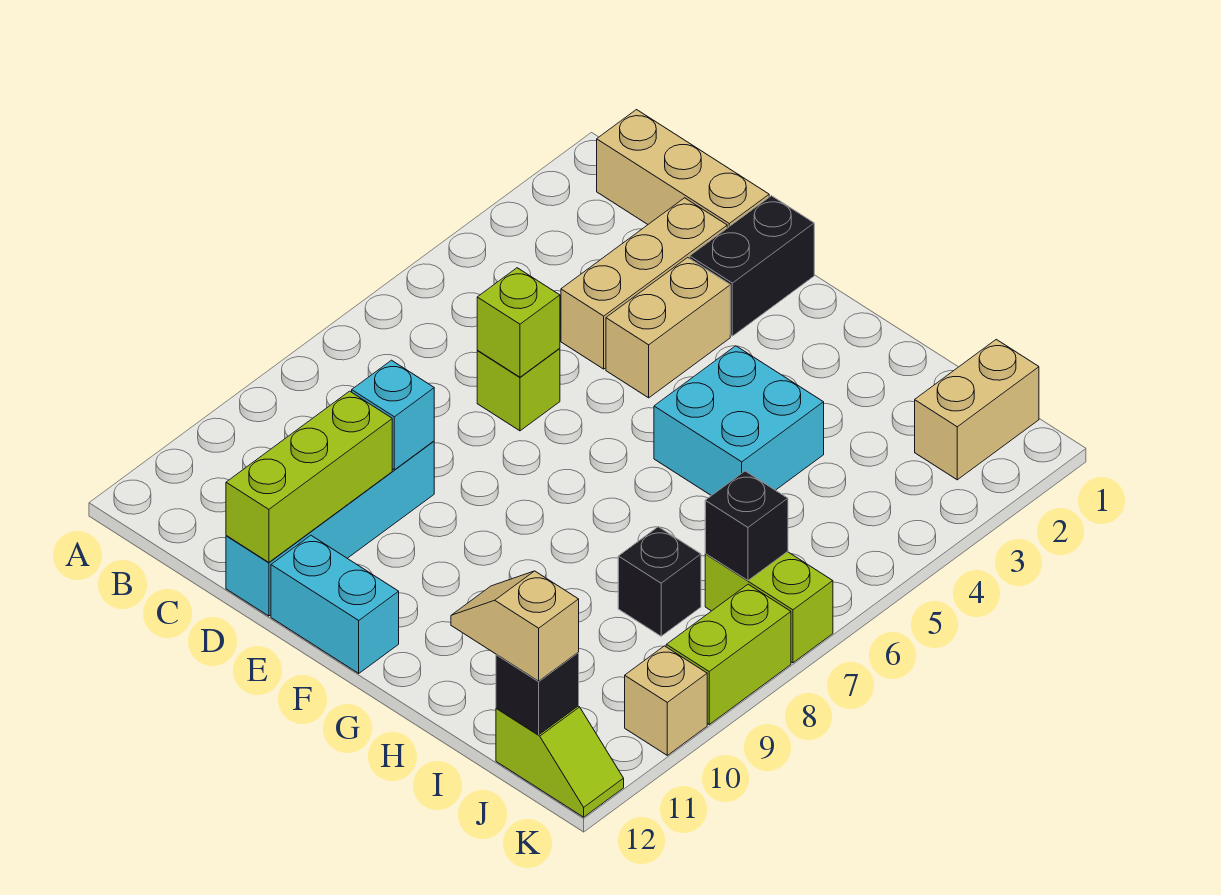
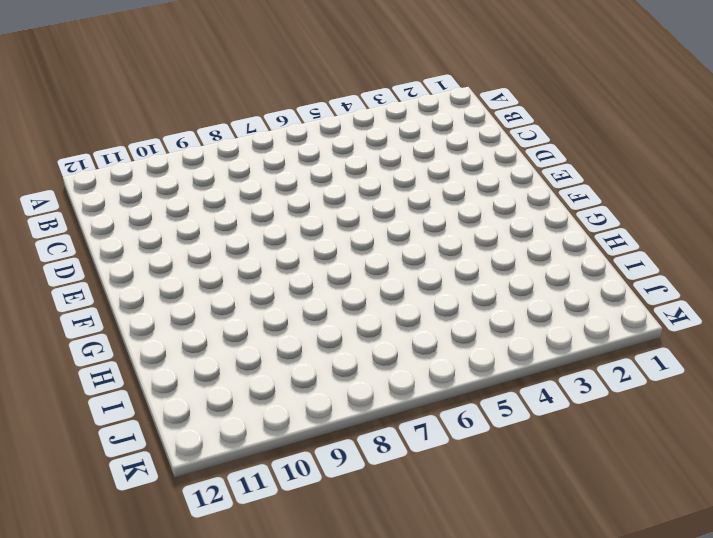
none -> tan brick B1:D1 level 1
none -> tan brick D2:D4 level 1
none -> lime brick D6 level 1

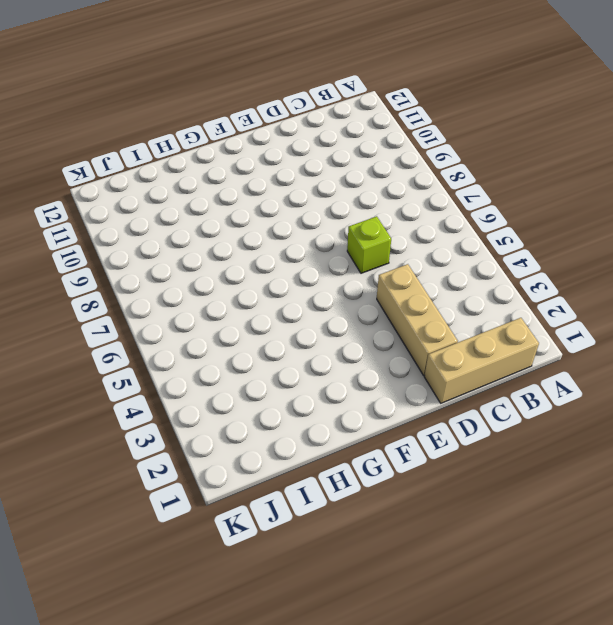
none -> cyan brick D9:D12 level 1
none -> black brick E1:E2 level 1
none -> tan brick E3:E4 level 1

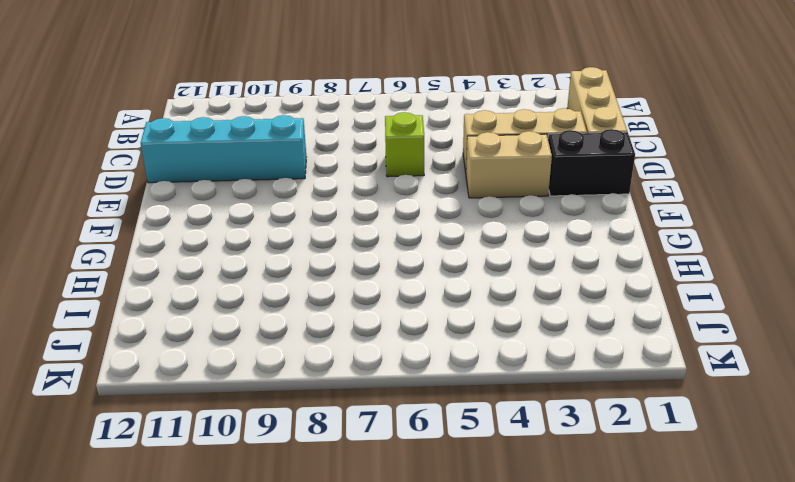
none -> cyan brick E12:F12 level 1
none -> cyan brick G4:H5 level 1
none -> black brick I8 level 1

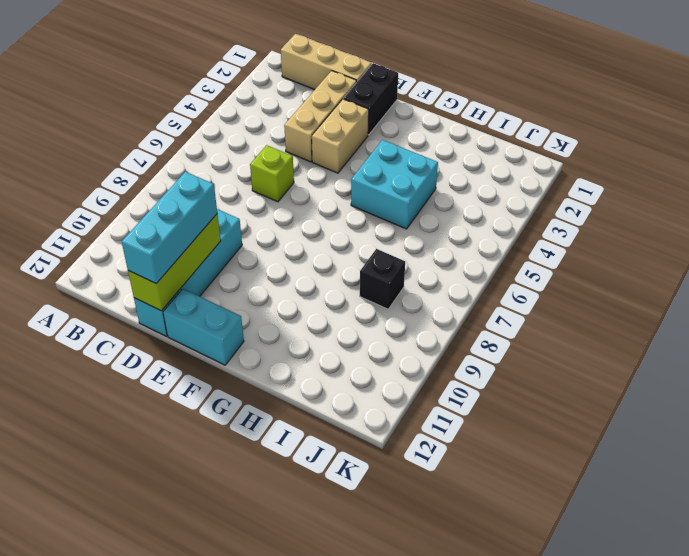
cyan brick D10:D12 level 3 -> none
none -> tan brick J1:J2 level 1
none -> lime brick J7:K7 level 1
none -> lime slope J12:K12 level 1 top J

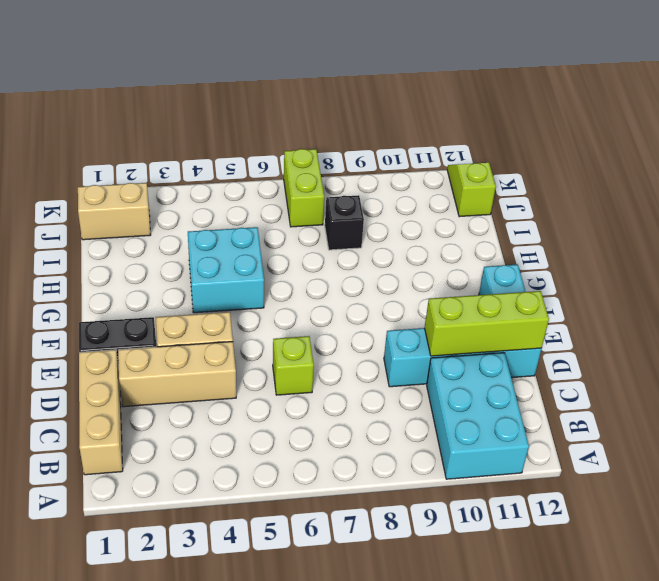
cyan brick A10:C11 level 1 -> none
none -> lime brick K8:K9 level 1
none -> tan brick K10 level 1
none -> lime brick D6 level 2

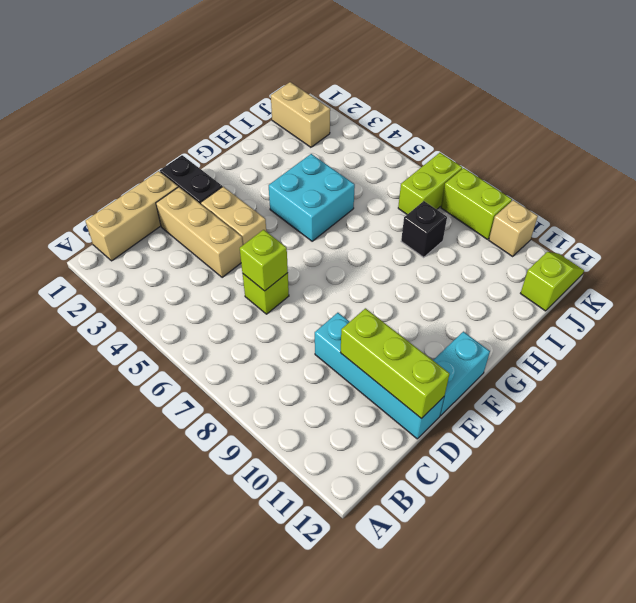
none -> cyan brick D9 level 2
none -> black brick J7 level 2
none -> black brick J12 level 2

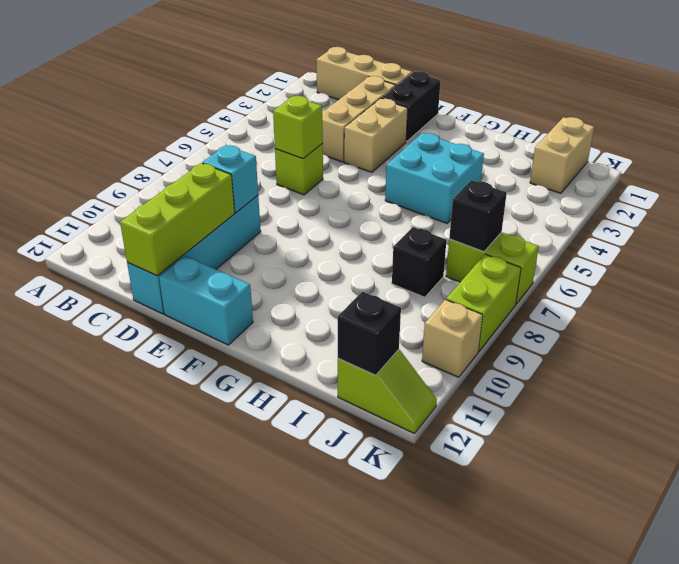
none -> tan slope I12:J12 level 3 top J

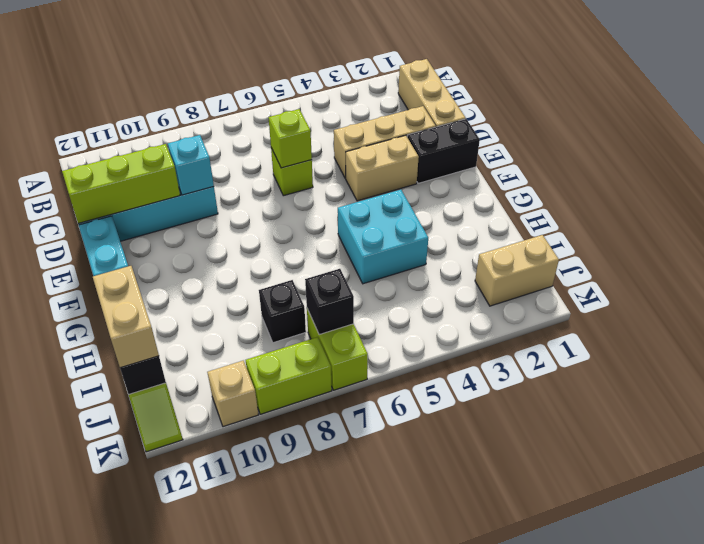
tan brick I12:J12 level 3 -> tan slope I12:J12 level 3 top J

